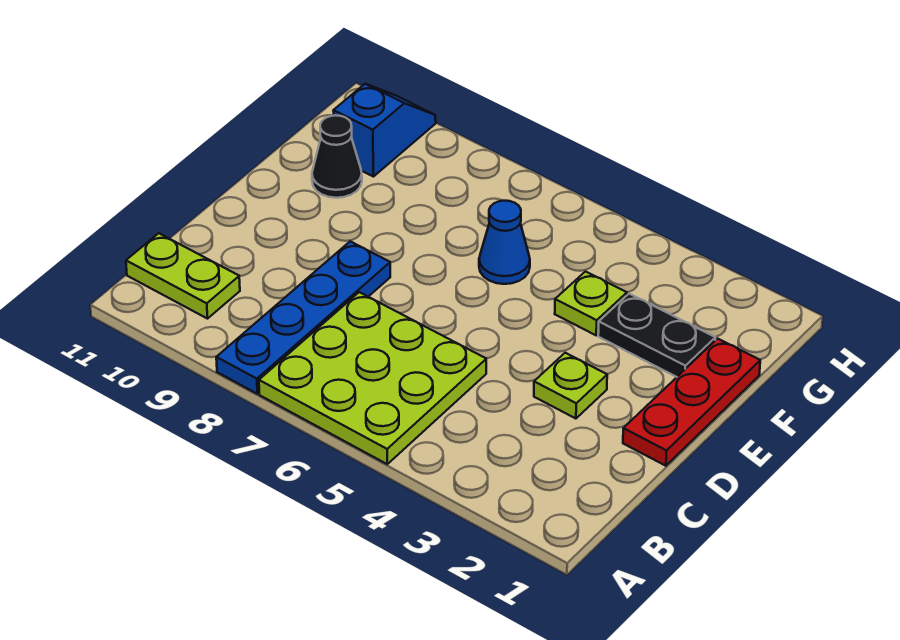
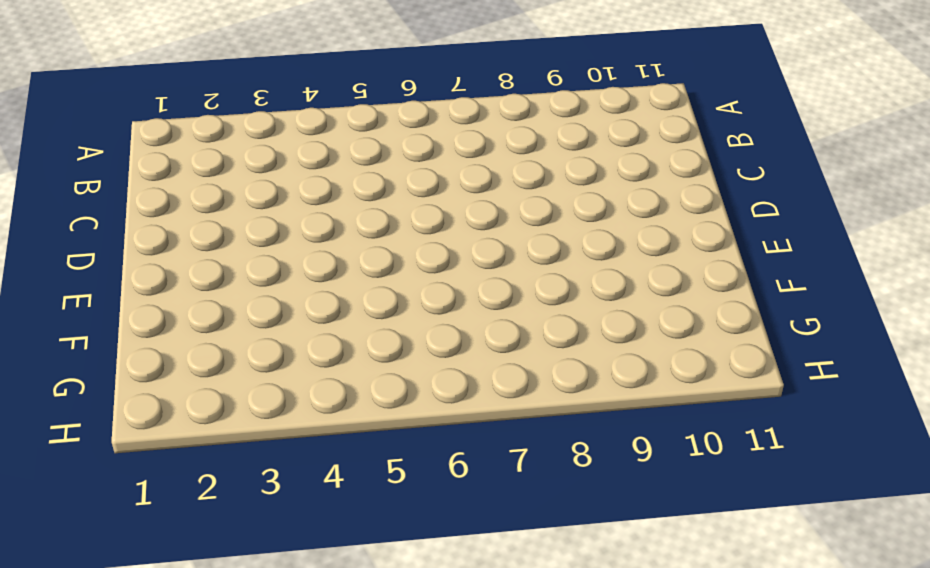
none -> lime plate A5:C7 level 1
none -> blue plate A8:D8 level 1

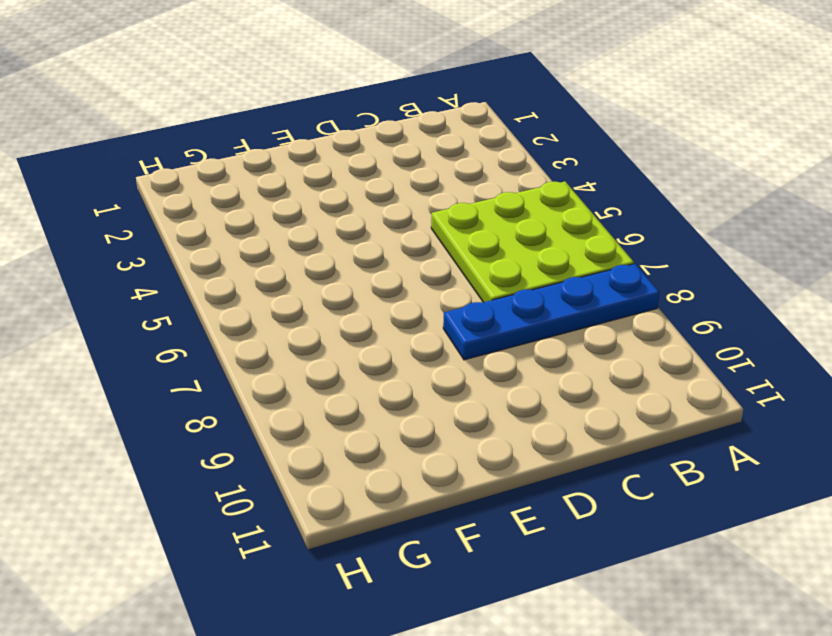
none -> lime plate B10:B11 level 1
none -> red plate D1:F1 level 1

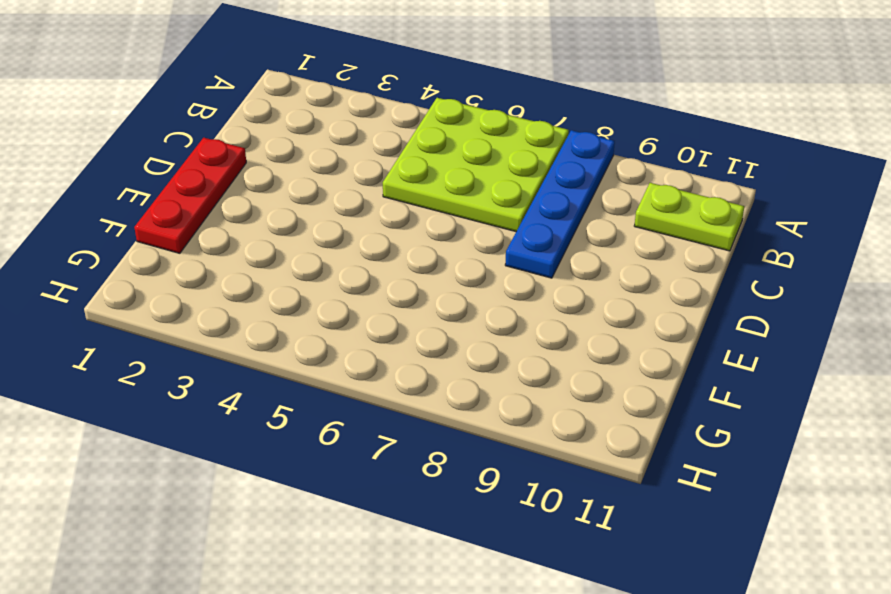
none -> lime plate D3 level 1
none -> black plate F2:F3 level 1

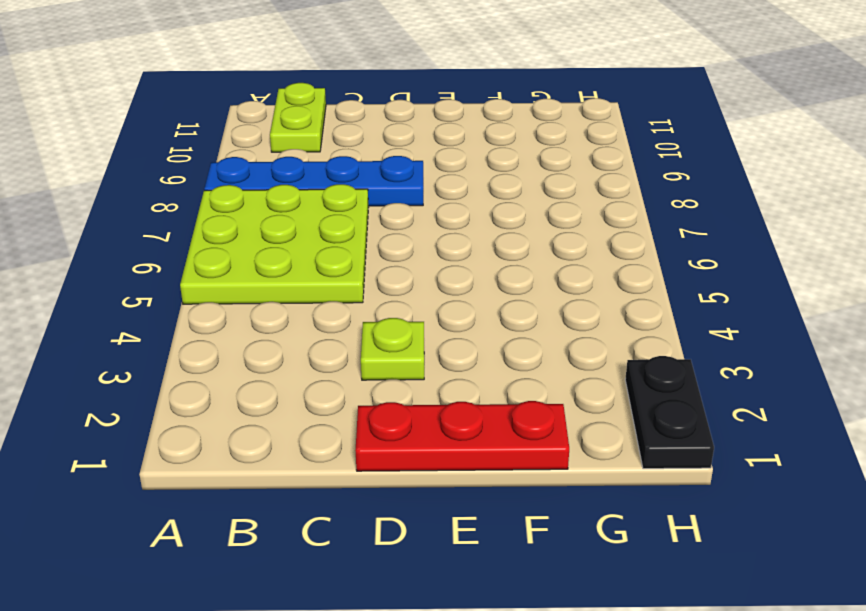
black plate H1:H2 level 1 -> black plate F2:F3 level 1
none -> lime plate F4 level 1
none -> blue cone F6 level 1

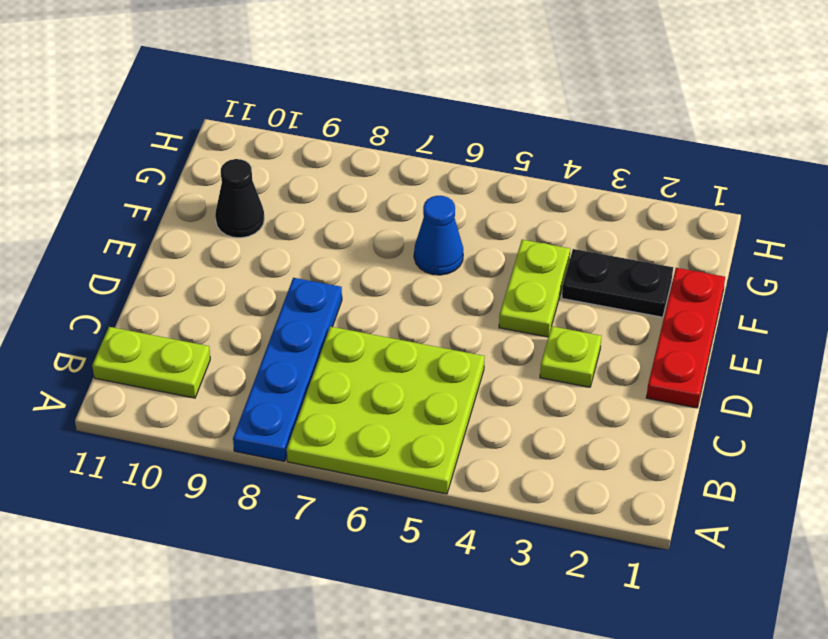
lime plate E4:F4 level 1 -> lime plate F4 level 1
none -> blue slope G10:H10 level 1 top G

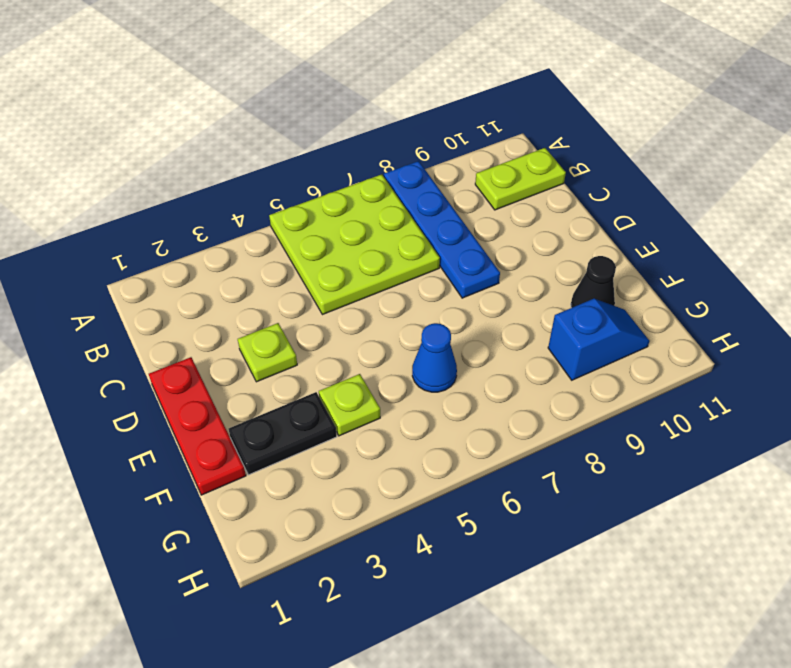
blue slope G9:G10 level 1 top 9 -> blue slope G10:H10 level 1 top G

